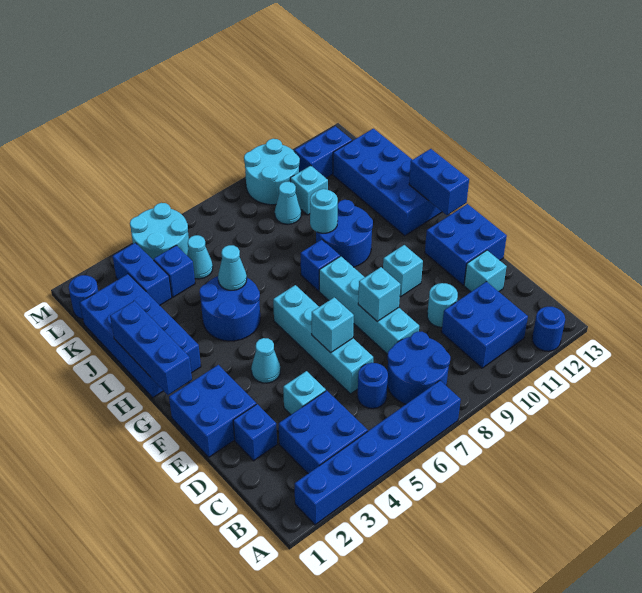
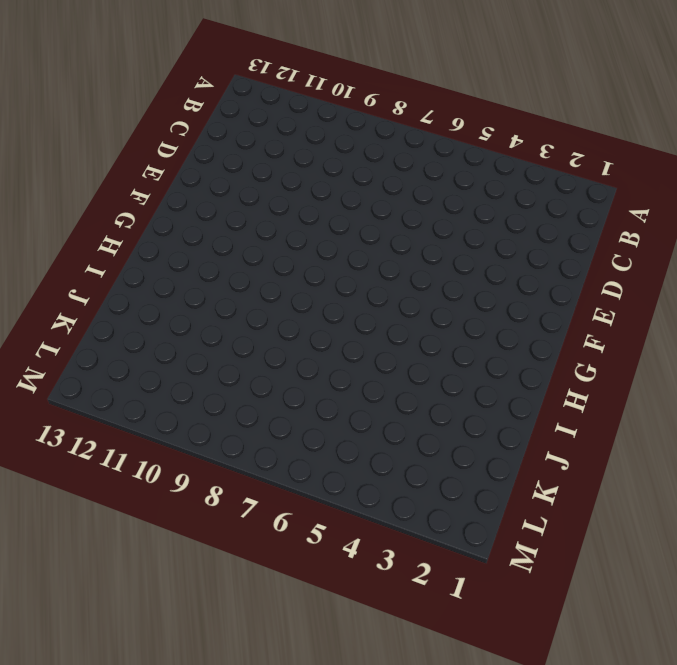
none -> blue brick A2:A7 level 1
none -> blue round brick A12 level 1
none -> blue brick B3:C4 level 1
none -> blue round brick B7:C8 level 1

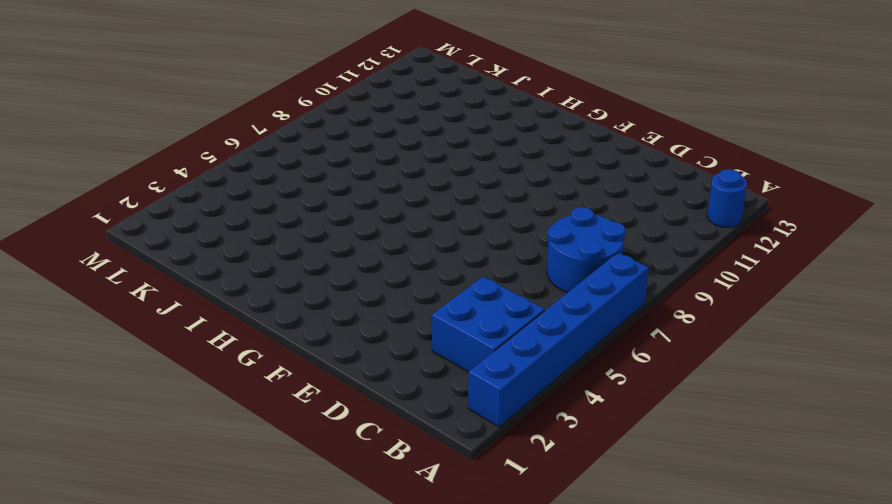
none -> blue brick B10:C11 level 1
none -> blue round brick C6 level 1
none -> blue brick D2 level 1
none -> cyan brick D4 level 1

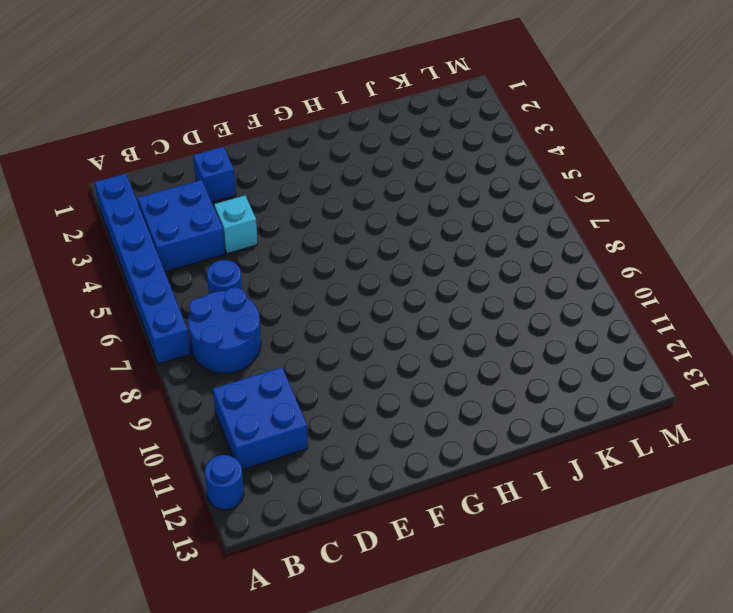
none -> cyan brick D6:G6 level 1
none -> cyan brick D8:G8 level 1
none -> cyan round brick D10 level 1
none -> cyan brick D12 level 1

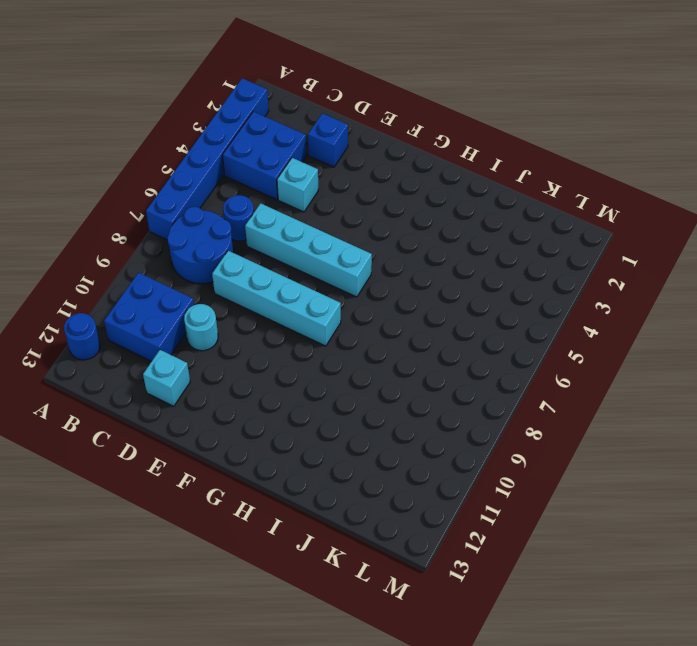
none -> blue brick E1:F2 level 1
none -> blue brick E12:F13 level 1
none -> cyan cone F4 level 1
none -> cyan brick F10 level 1

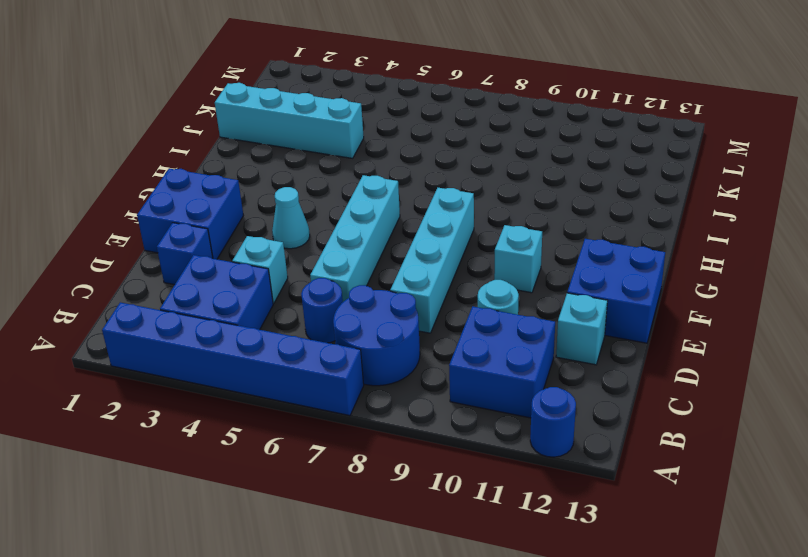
cyan brick J1:J4 level 1 -> blue brick H1:K2 level 1
none -> blue round brick H4:I5 level 1
none -> blue brick H8 level 1
none -> blue round brick H9:I10 level 1
none -> blue brick H12:K13 level 1

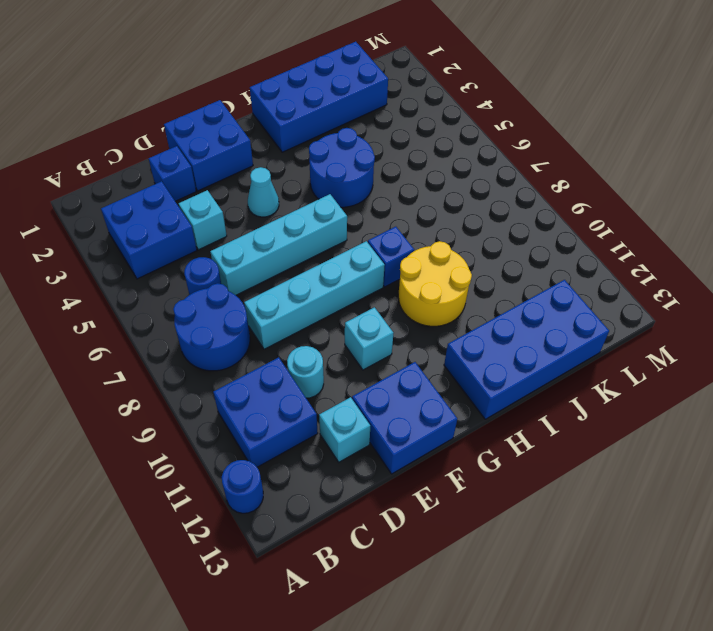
yellow round brick H9:I10 level 1 -> blue round brick H9:I10 level 1
none -> blue brick A2:A7 level 1
none -> blue brick K3:L3 level 1
none -> blue brick K4 level 1
none -> cyan cone K5 level 1

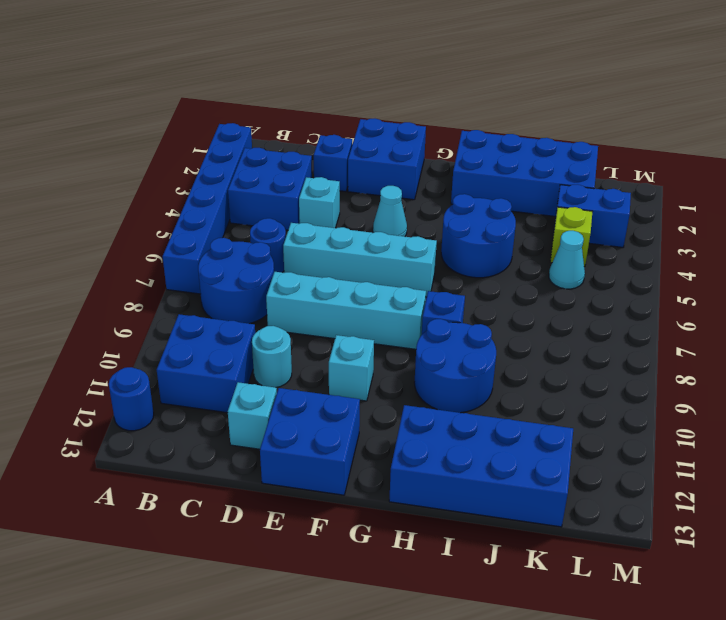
lime brick K4 level 1 -> blue brick K4 level 1
none -> cyan cone K9 level 1
none -> cyan brick K10 level 1
none -> blue round brick L1 level 1
none -> cyan round brick L4:M5 level 1

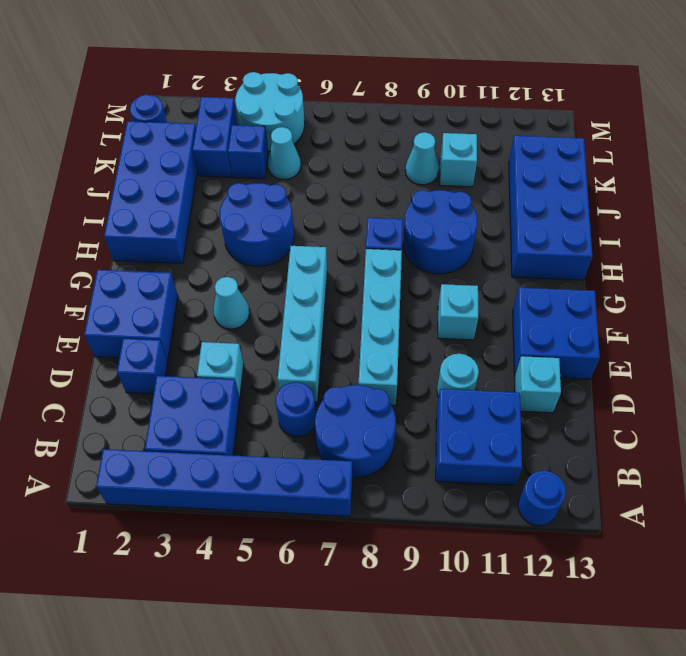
none -> cyan round brick L9:M10 level 1
none -> blue brick L11:L12 level 1
none -> cyan brick E6 level 2
none -> cyan brick E8 level 2

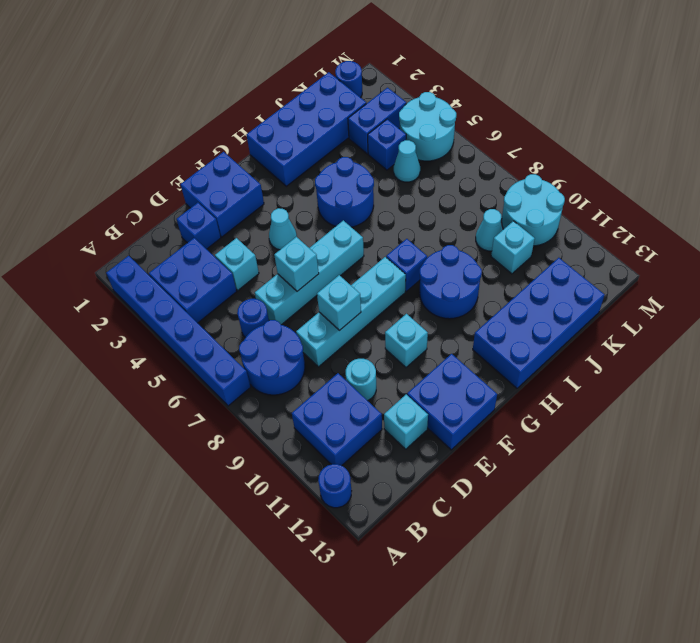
none -> blue brick L11:L12 level 1
none -> blue brick G1:I1 level 2
none -> blue brick G13:H13 level 2
none -> cyan cone I5 level 2

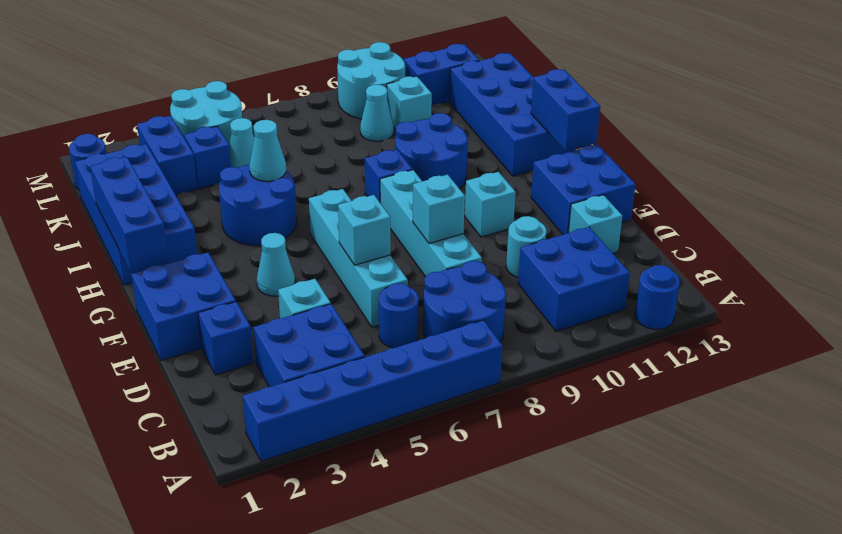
none -> cyan round brick I9 level 2

